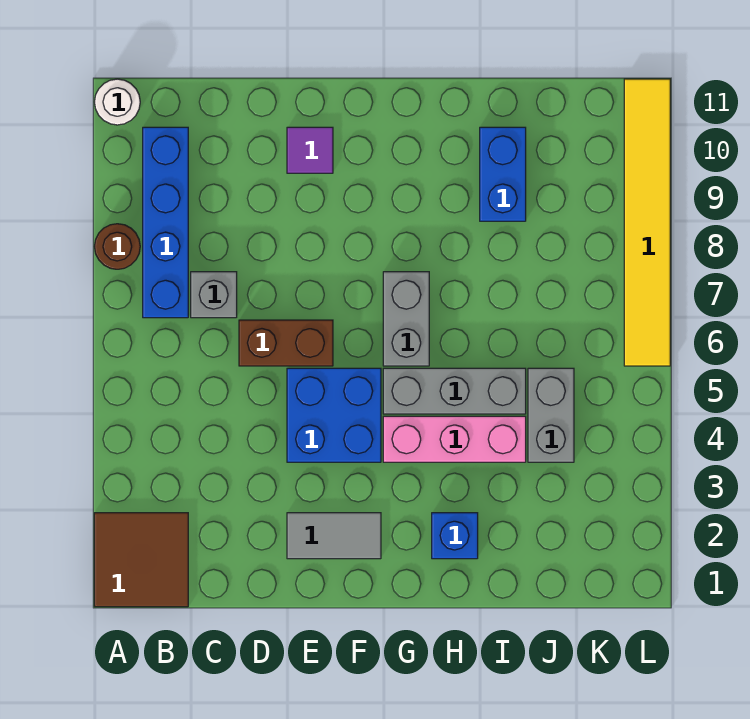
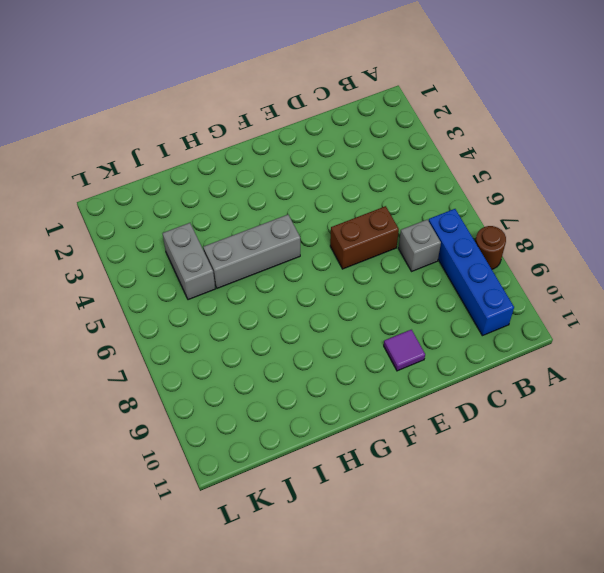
none -> brown tile A1:B2 level 1
none -> white round brick A11 level 1
none -> grey tile E2:F2 level 1

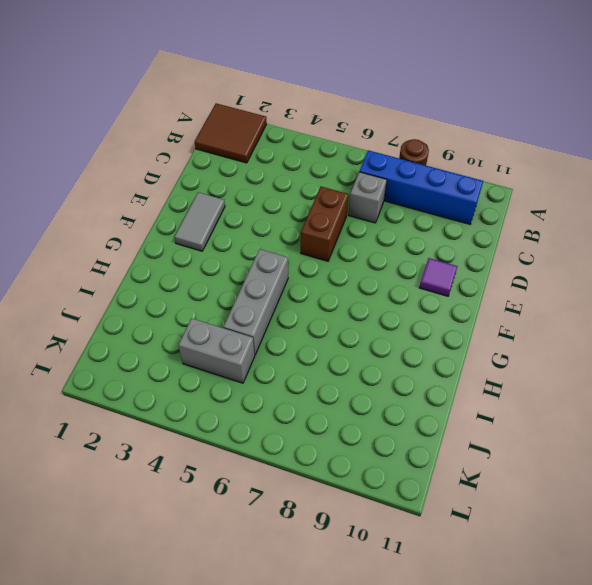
none -> white round brick A11 level 1
none -> blue brick E4:F5 level 1
none -> pink brick G4:I4 level 1

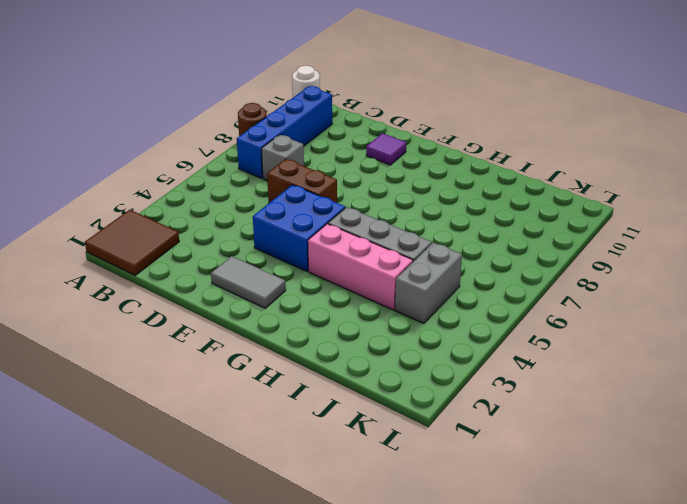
none -> grey brick G6:G7 level 1
none -> blue brick H2 level 1
none -> blue brick I9:I10 level 1

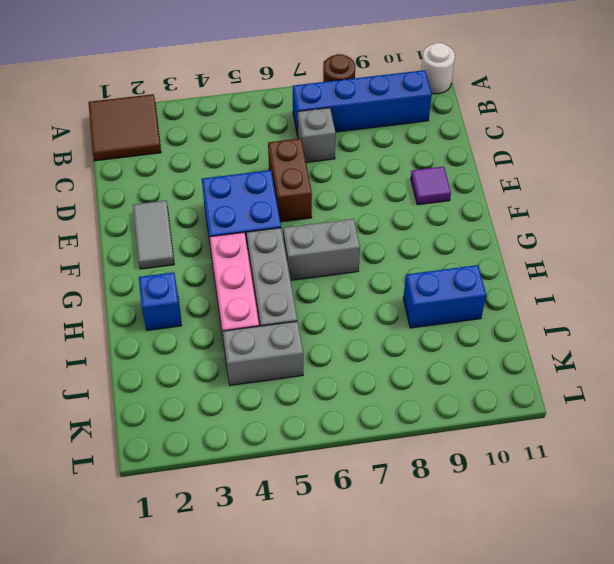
none -> yellow tile L6:L11 level 1

